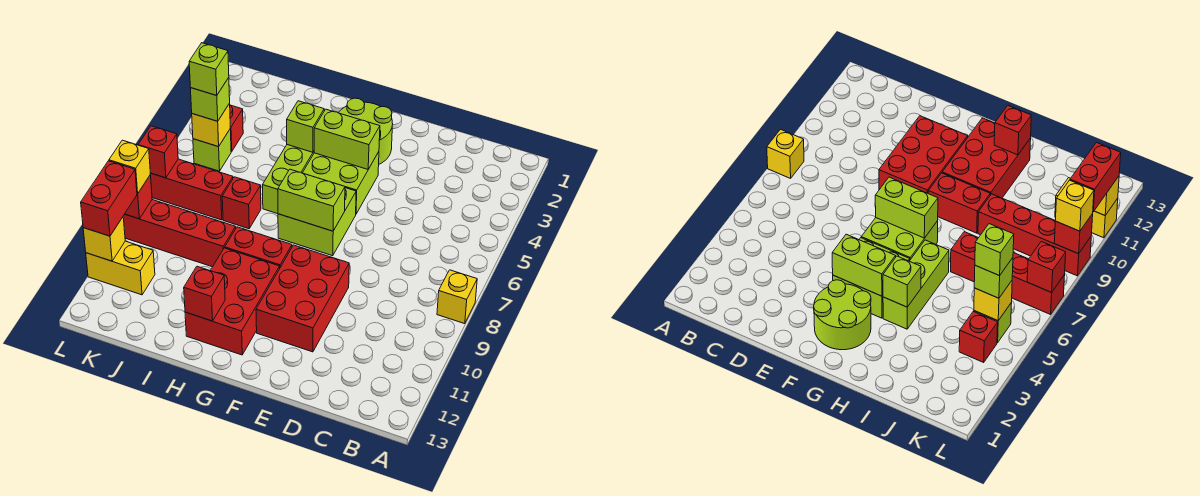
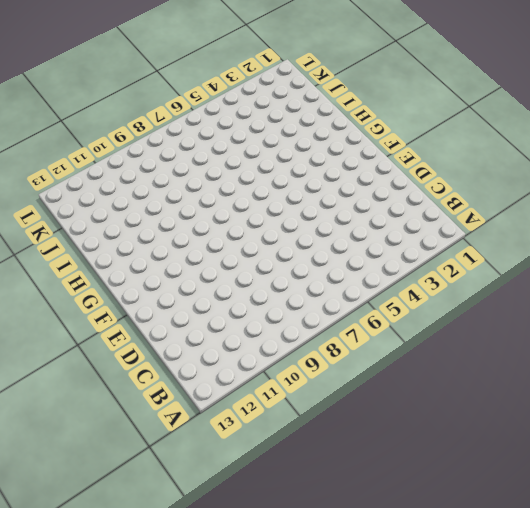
none -> yellow brick A8 level 1
none -> red brick E9:F11 level 1
none -> lime round brick F2:G3 level 1

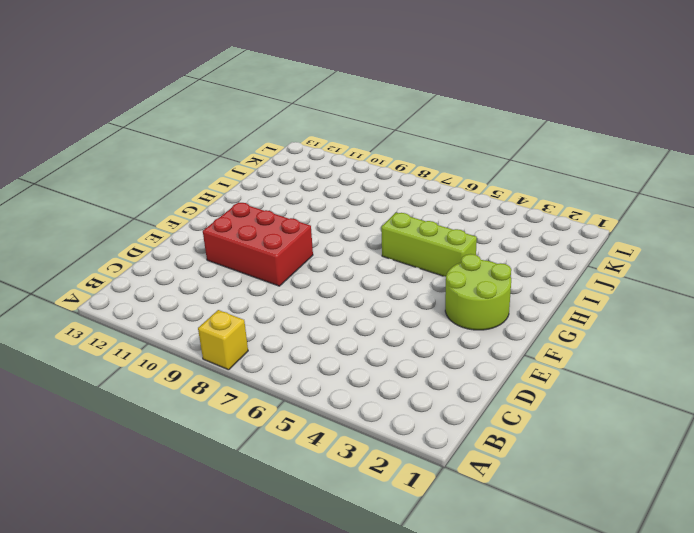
none -> lime brick F4:G5 level 1
none -> lime brick F6:G7 level 1
none -> red brick G9:H9 level 1

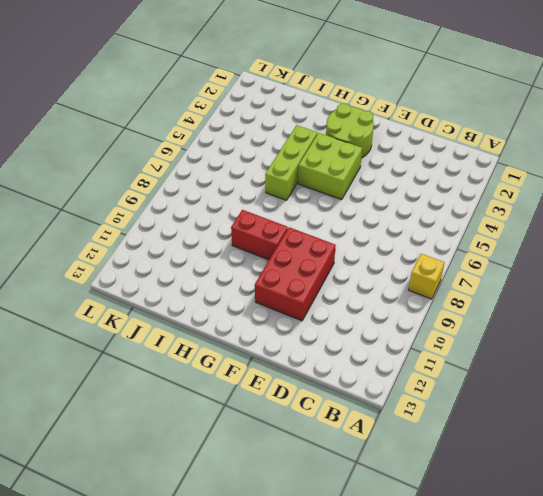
none -> lime brick F6:G7 level 1
none -> red brick G10:H12 level 1
none -> red brick I7 level 1

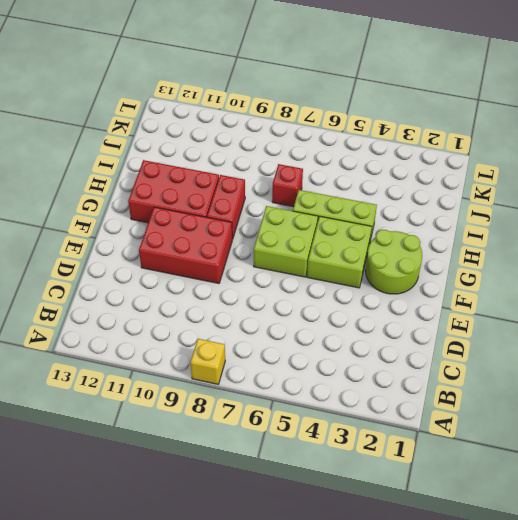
none -> red brick I9:L9 level 1
none -> red brick J7:L7 level 1
none -> red brick K4 level 1

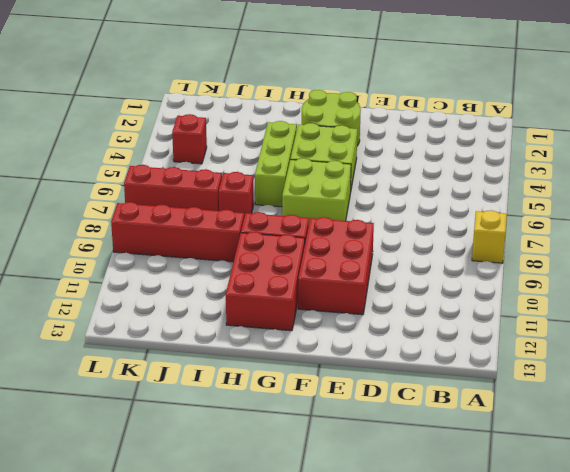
none -> lime brick K5 level 1
none -> yellow brick K11:L11 level 1
none -> lime brick F4:G4 level 2

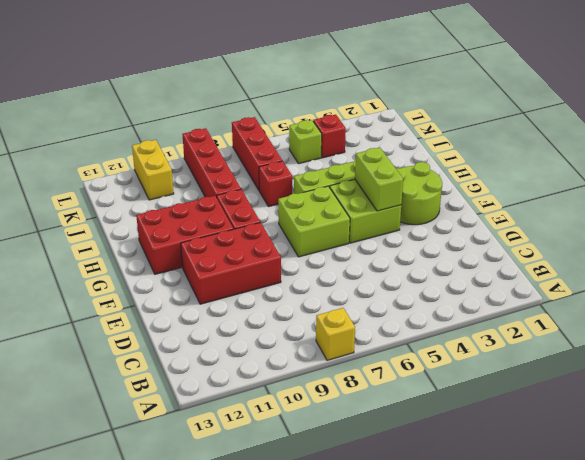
none -> lime brick F7:G7 level 2
none -> lime brick H4 level 2
none -> red brick H12 level 2

